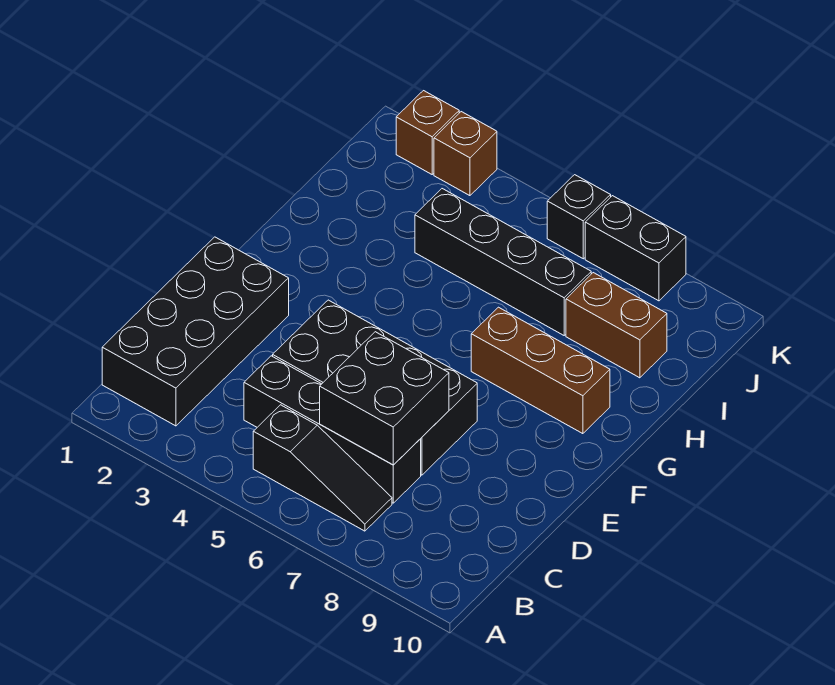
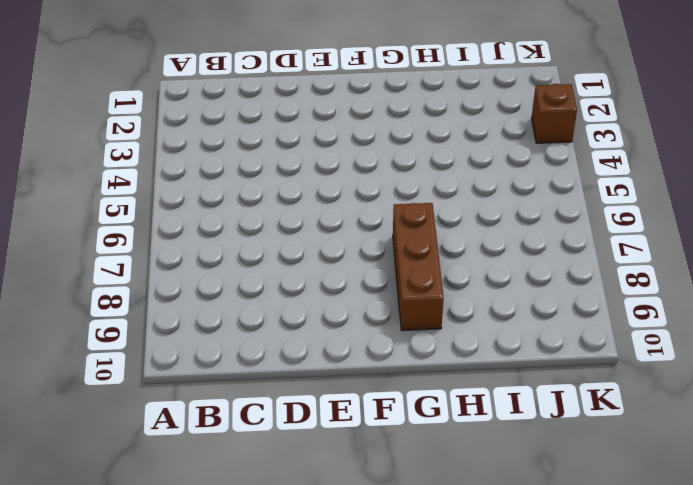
none -> black brick B1:E2 level 1
none -> black slope B5:B7 level 1 top 5
none -> black brick C4:C7 level 1

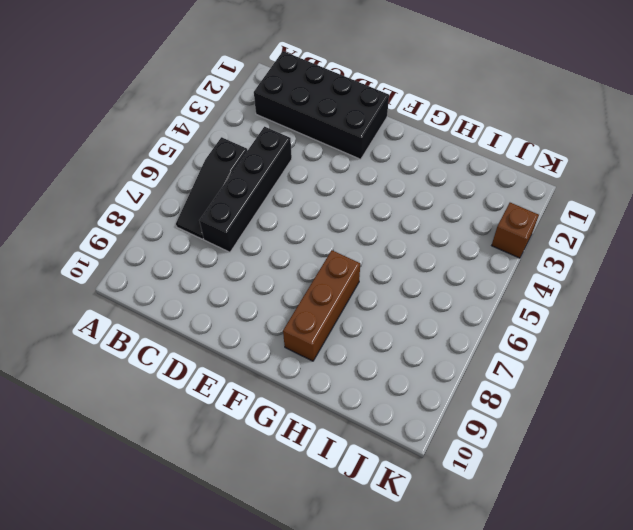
none -> black brick D4:E7 level 1
none -> black brick I4:I7 level 1
none -> brown brick I8:I9 level 1

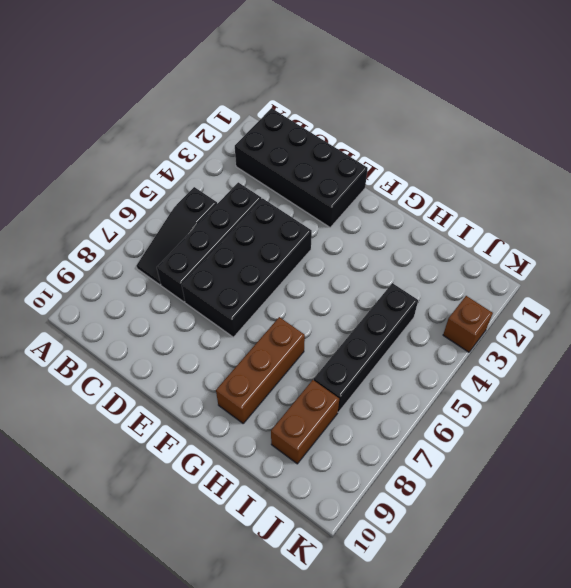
none -> brown brick K2 level 1
none -> black brick K6 level 1
none -> black brick K7:K8 level 1

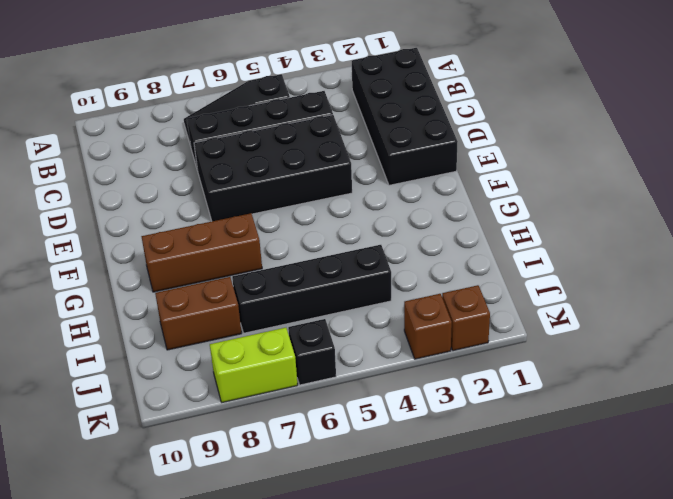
lime brick K7:K8 level 1 -> black brick K7:K8 level 1
none -> black brick C6:D7 level 2

